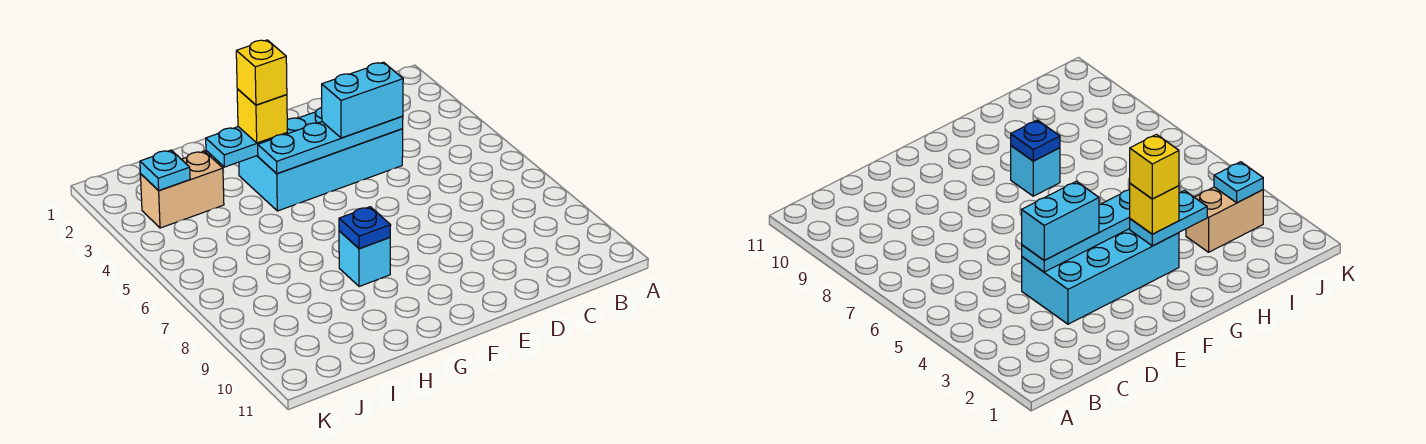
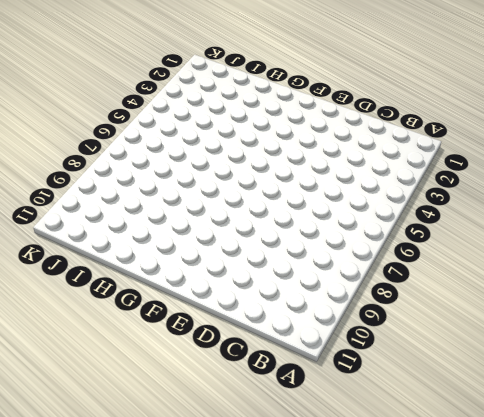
none -> cyan brick D3:G4 level 1
none -> cyan brick G8 level 1

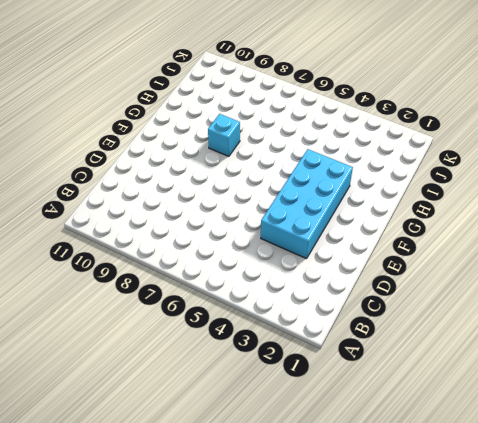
none -> tan brick I3:J3 level 1
none -> cyan plate D4:G4 level 2

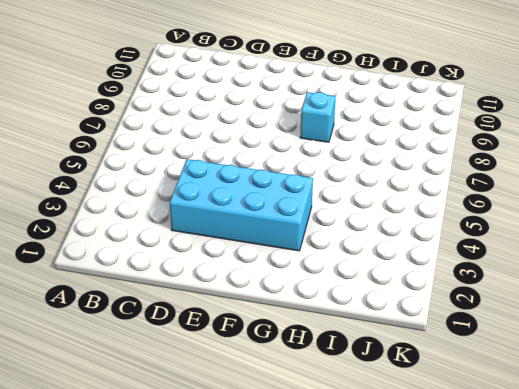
none -> tan brick I3:J3 level 1
none -> cyan plate D4:G4 level 2

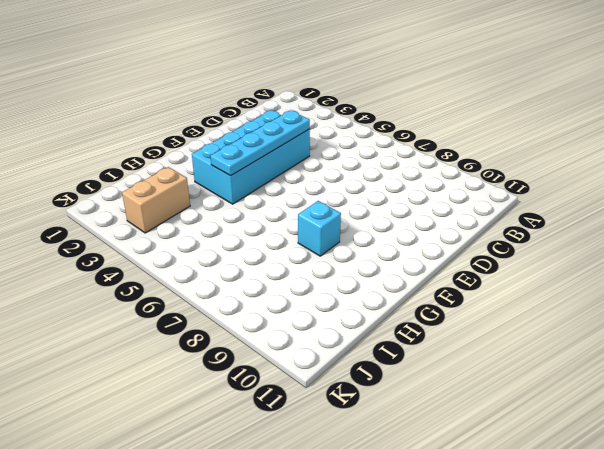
none -> cyan plate G3:H3 level 2
none -> blue plate G8 level 2

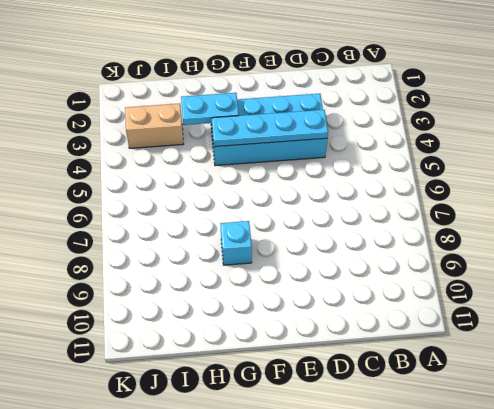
none -> blue plate G8 level 2
none -> cyan plate J3 level 2

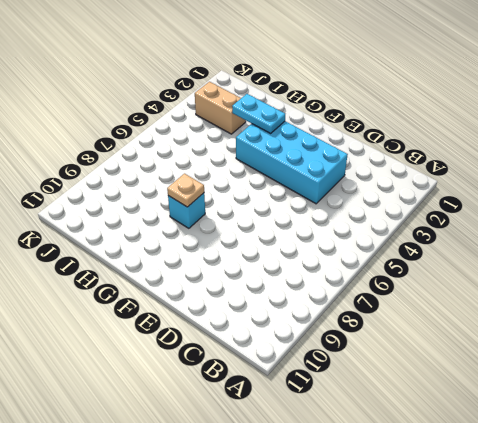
tan plate G8 level 2 -> blue plate G8 level 2
none -> cyan plate D4:G4 level 2
none -> cyan plate J3 level 2

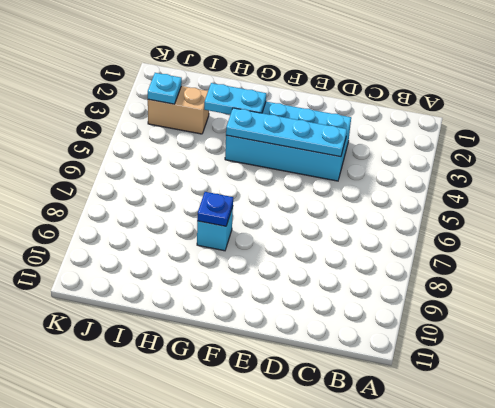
none -> cyan brick D4:E4 level 3
none -> yellow brick G3 level 3

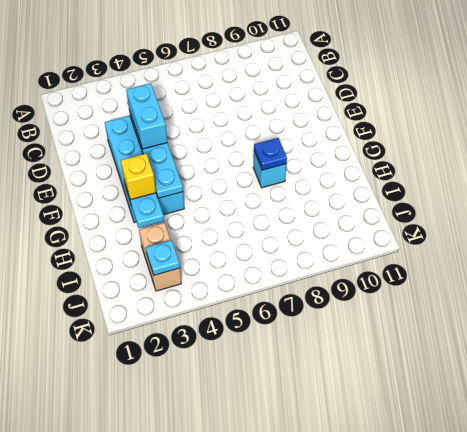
none -> yellow brick G3 level 4

